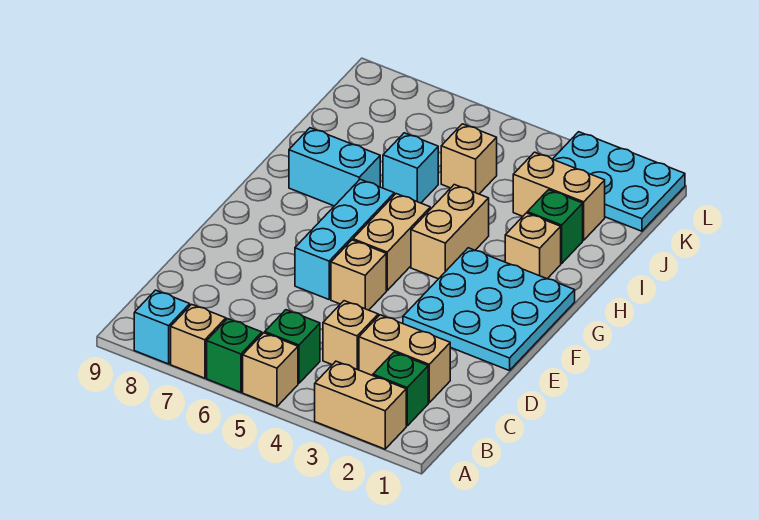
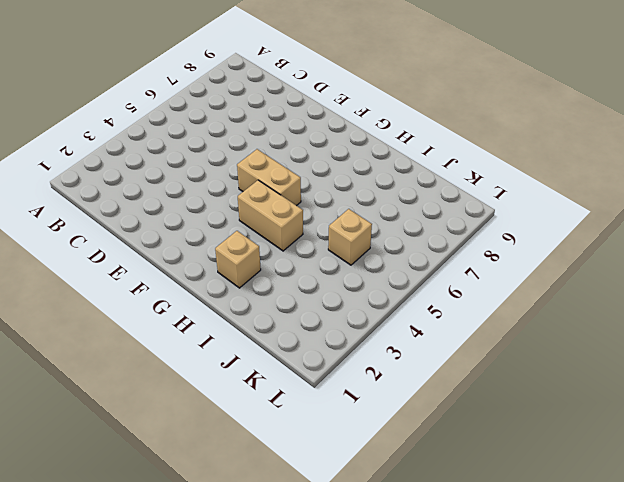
none -> tan brick A2:A3 level 1
none -> tan brick A5 level 1
none -> green brick A6 level 1

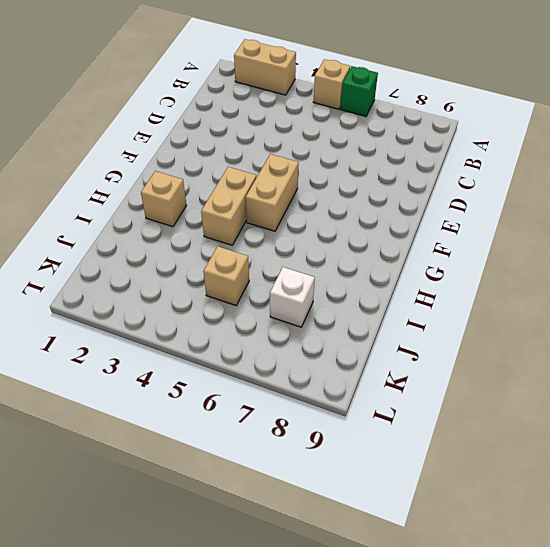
white brick J7 level 1 -> none
none -> tan brick A7 level 1
none -> cyan brick A8 level 1
none -> green brick B2 level 1

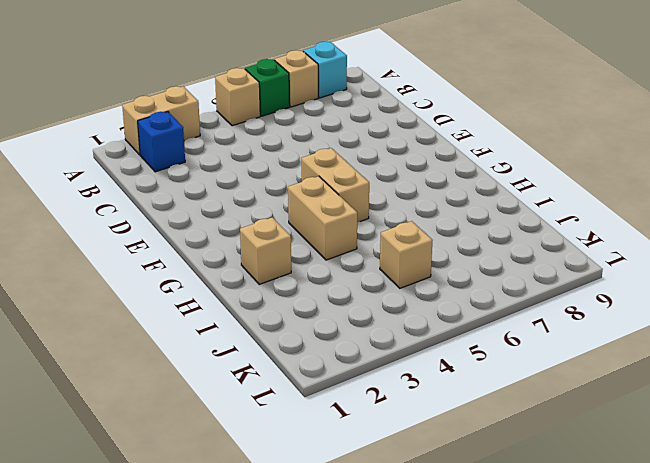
blue brick B2 level 1 -> green brick B2 level 1
none -> green brick B5 level 1
none -> tan brick C2:C3 level 1
none -> tan brick C4 level 1

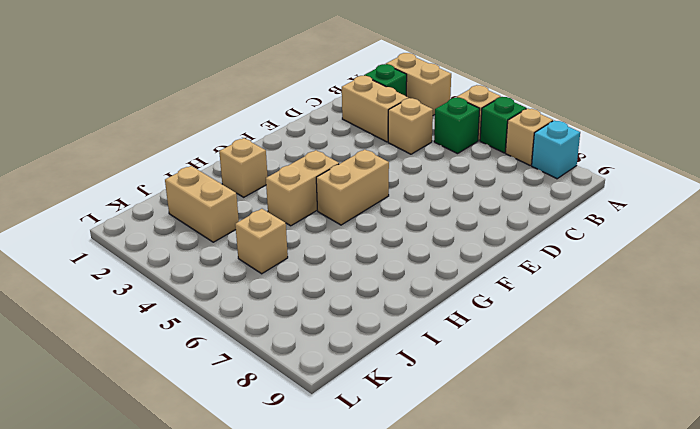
none -> cyan plate E1:G3 level 1
none -> tan brick E5 level 1
none -> cyan brick E6:G6 level 1

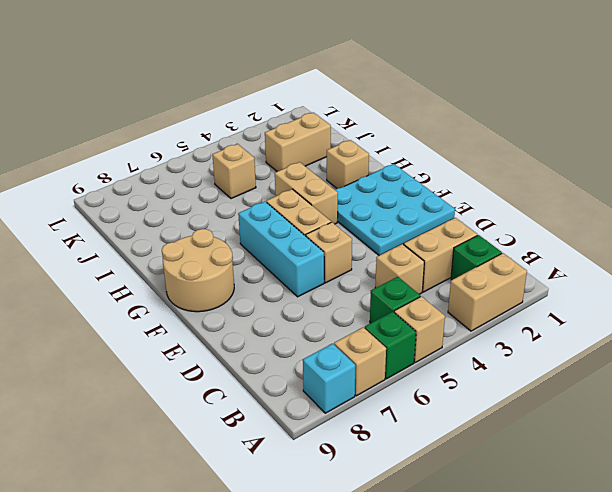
tan round brick F8:G9 level 1 -> none
none -> cyan brick H7:H8 level 1
none -> green brick I2 level 1
none -> cyan brick I6 level 1

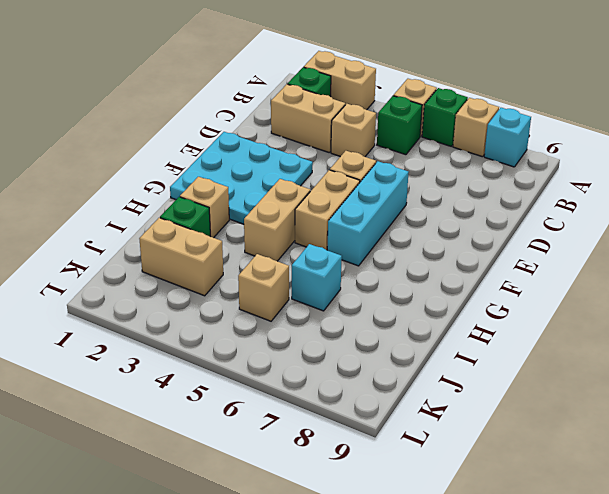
none -> cyan brick H7:H8 level 1
none -> cyan plate K1:L3 level 1

